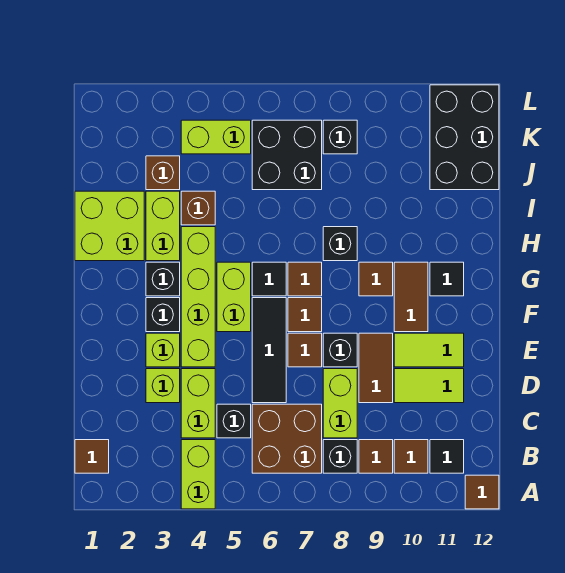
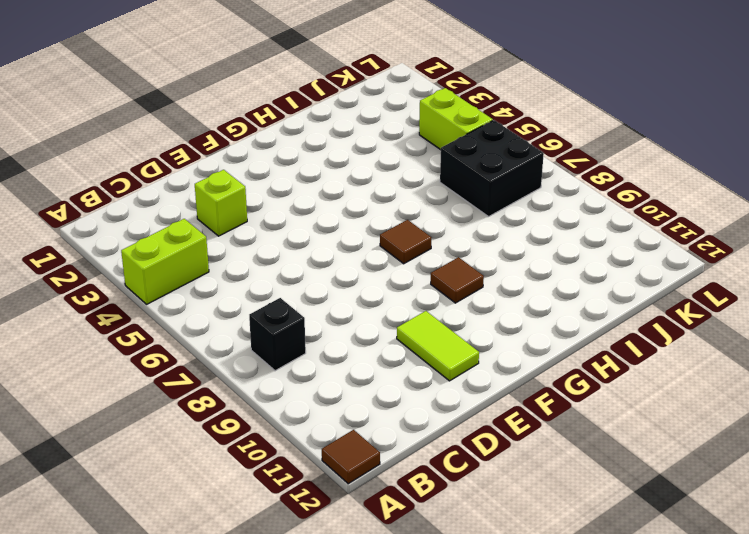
none -> brown tile B1 level 1
none -> brown brick B6:C7 level 1
none -> brown tile B9 level 1
none -> brown tile B10 level 1

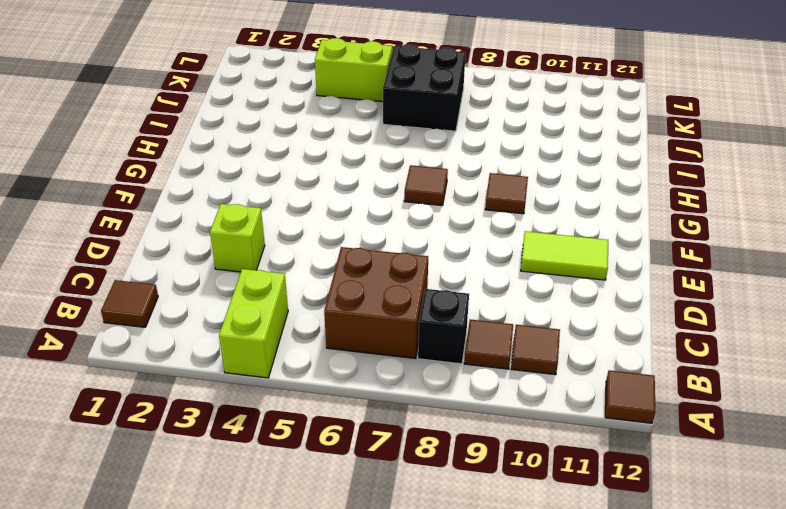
none -> black tile B11 level 1
none -> lime brick C4:D4 level 1
none -> black brick C5 level 1
none -> lime brick C8:D8 level 1

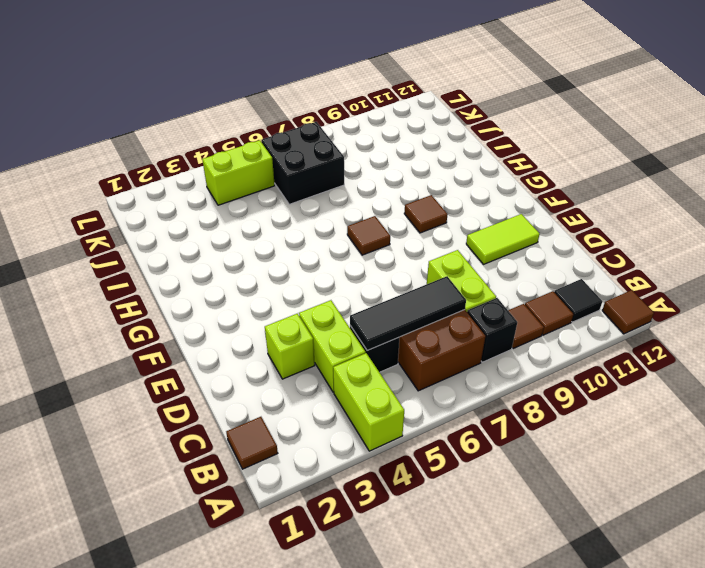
black tile C5:C7 level 2 -> black tile D6:F6 level 1
none -> brown tile D9:E9 level 1
none -> lime tile D10:D11 level 1
none -> lime brick E3 level 1
none -> lime brick E4:H4 level 1

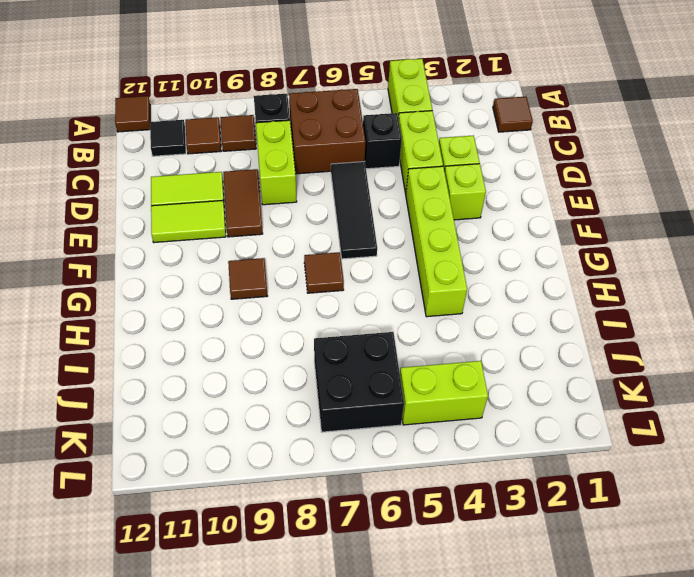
none -> brown tile E7 level 1
none -> black brick E8 level 1
none -> black brick F3 level 1
none -> lime brick F5:G5 level 1

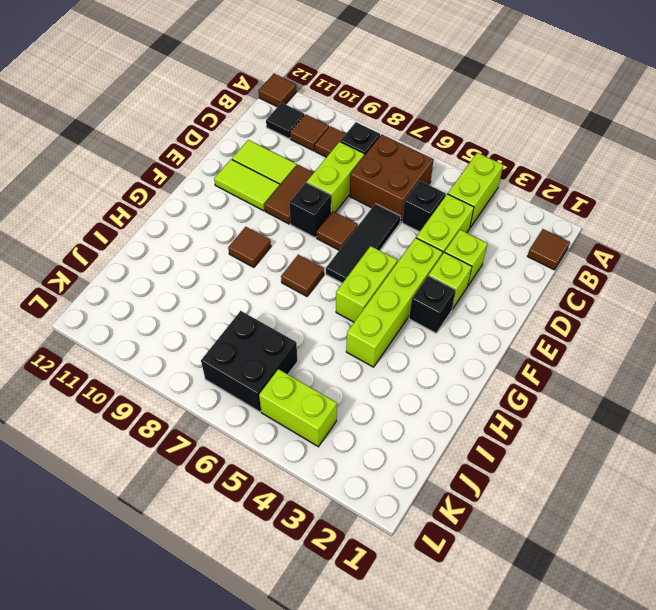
none -> brown tile F7 level 1
none -> brown tile F10:G10 level 1
none -> black brick G3 level 1
none -> black tile G6 level 1

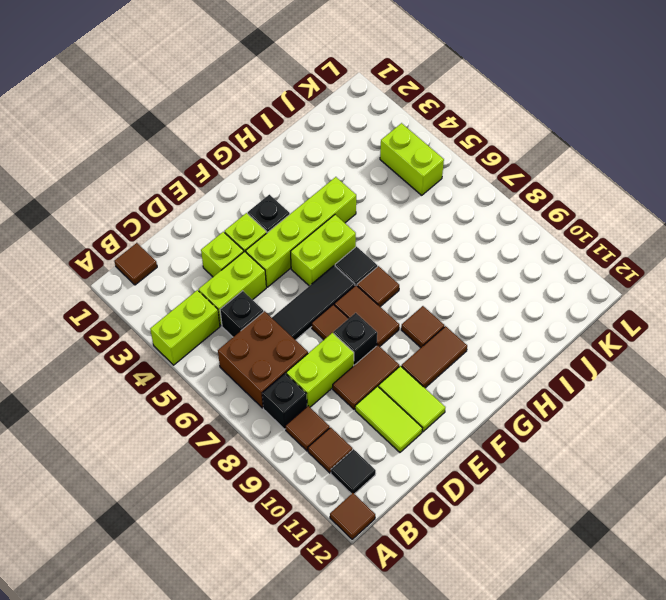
brown tile F7:F8 level 1 -> brown tile F7 level 1
none -> black brick G3 level 1
none -> black tile G11 level 1
none -> lime brick H1:I2 level 1
none -> lime brick H3:I3 level 1

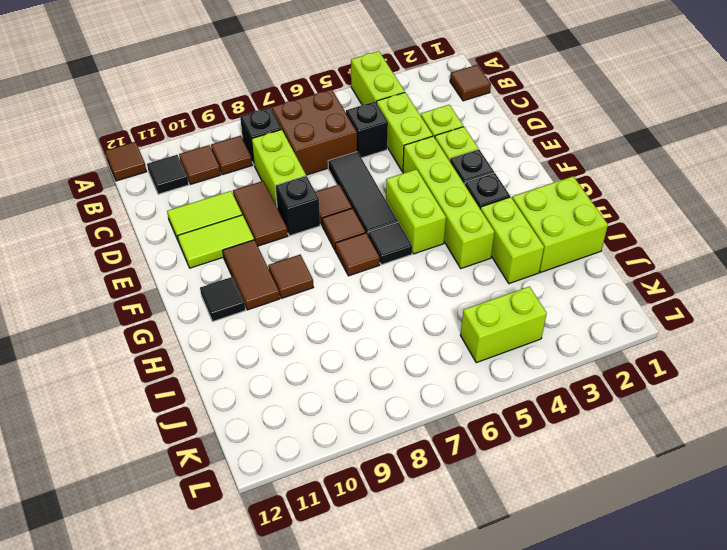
none -> black brick H8 level 1
none -> brown brick I4 level 1
none -> brown brick J3 level 1
none -> black brick J6:K7 level 1

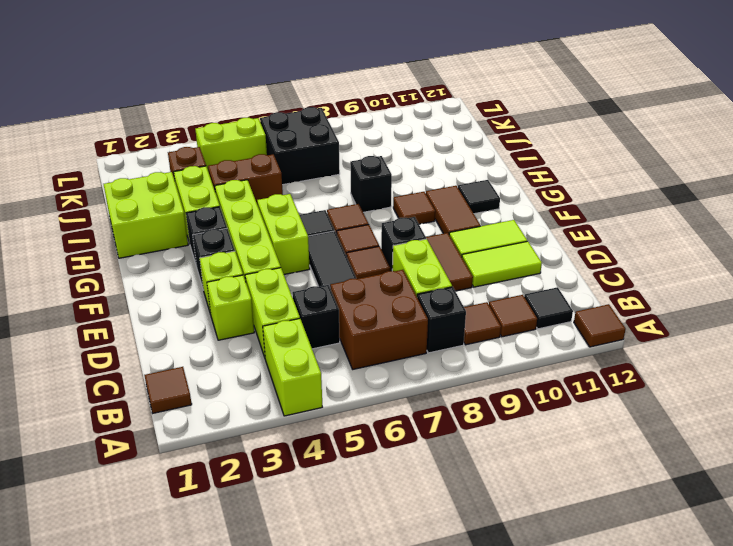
brown brick I4:I5 level 1 -> brown brick I4 level 1
none -> black brick J11:L12 level 1
none -> black brick K8 level 1

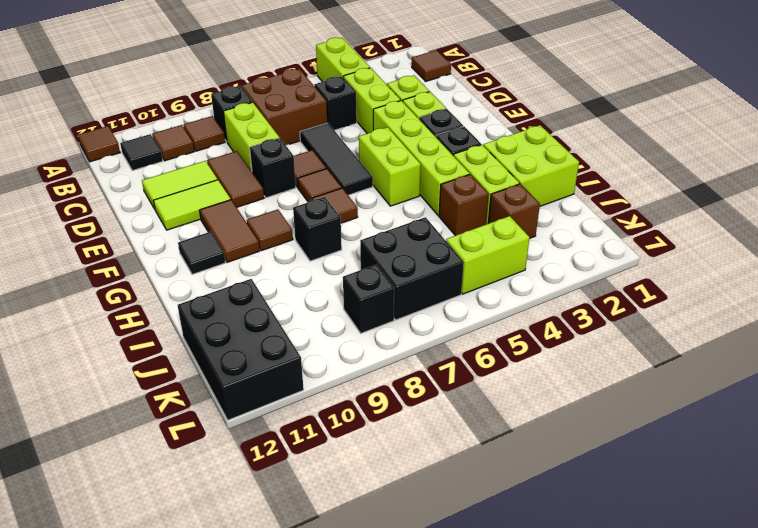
none -> black tile G6 level 1

